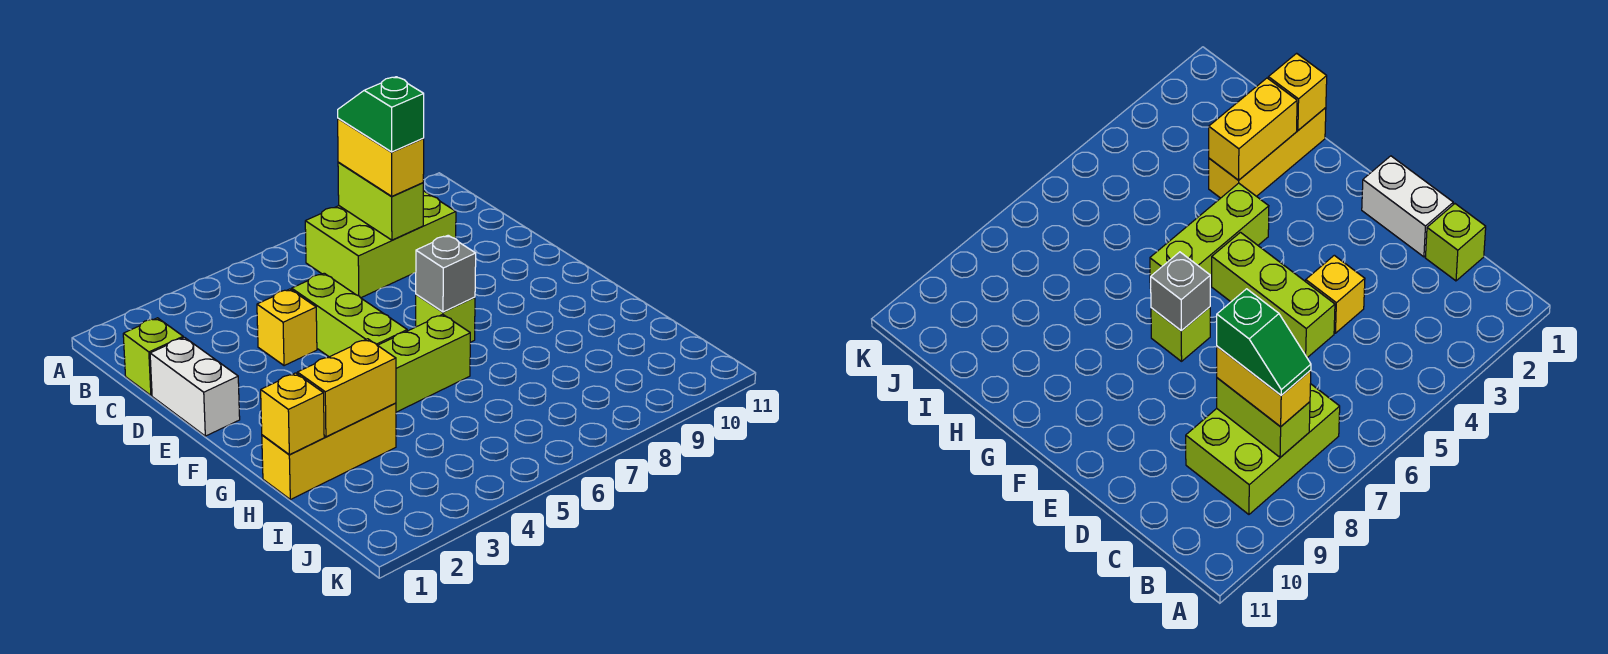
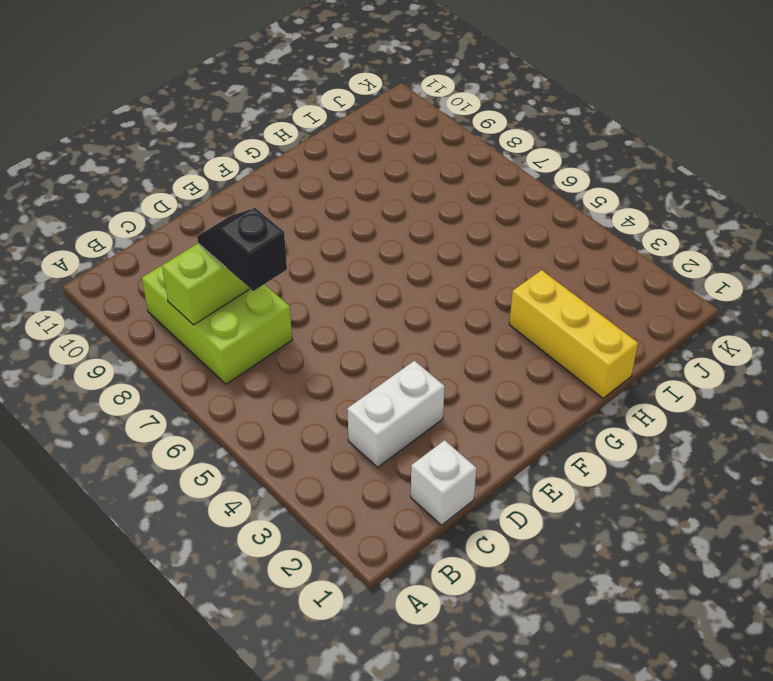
white brick C1 level 1 -> lime brick C1 level 1
white brick C3:D3 level 1 -> white brick D1:E1 level 1
black slope C7:C8 level 3 top 7 -> yellow brick B8:C8 level 3
none -> yellow brick D4 level 1
none -> lime brick D5:F5 level 1
none -> lime brick F7 level 1

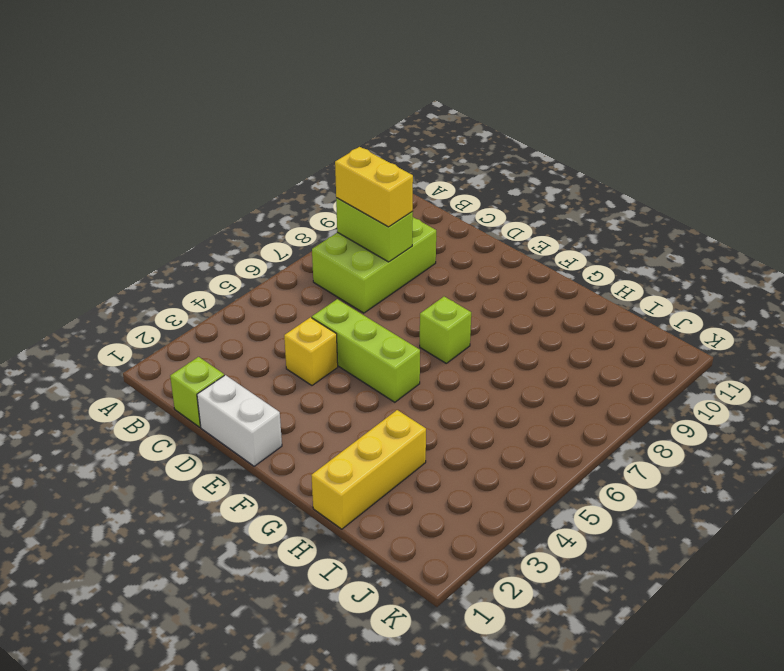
none -> lime brick G4:G6 level 1
none -> grey brick F7 level 2
none -> yellow brick H1 level 2

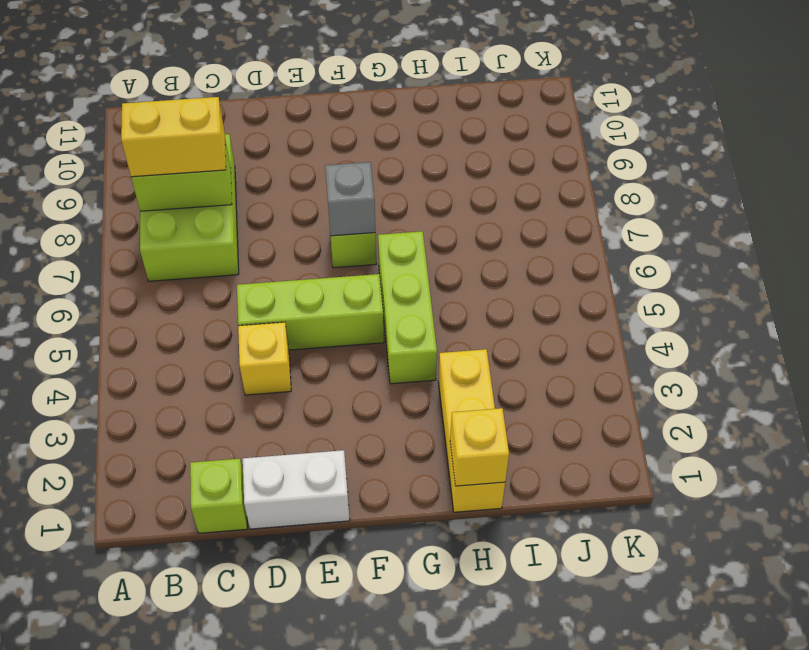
none -> yellow brick H2:H3 level 2
none -> green slope B8:C8 level 4 top C

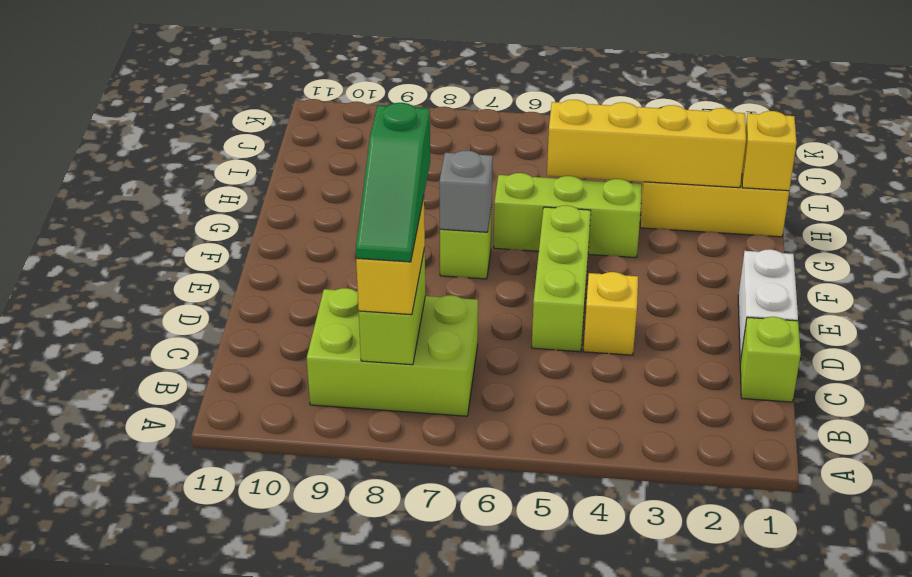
green slope B8:D8 level 4 top D -> green slope B8:C8 level 4 top C
yellow brick H2:H5 level 2 -> yellow brick H2:H3 level 2

